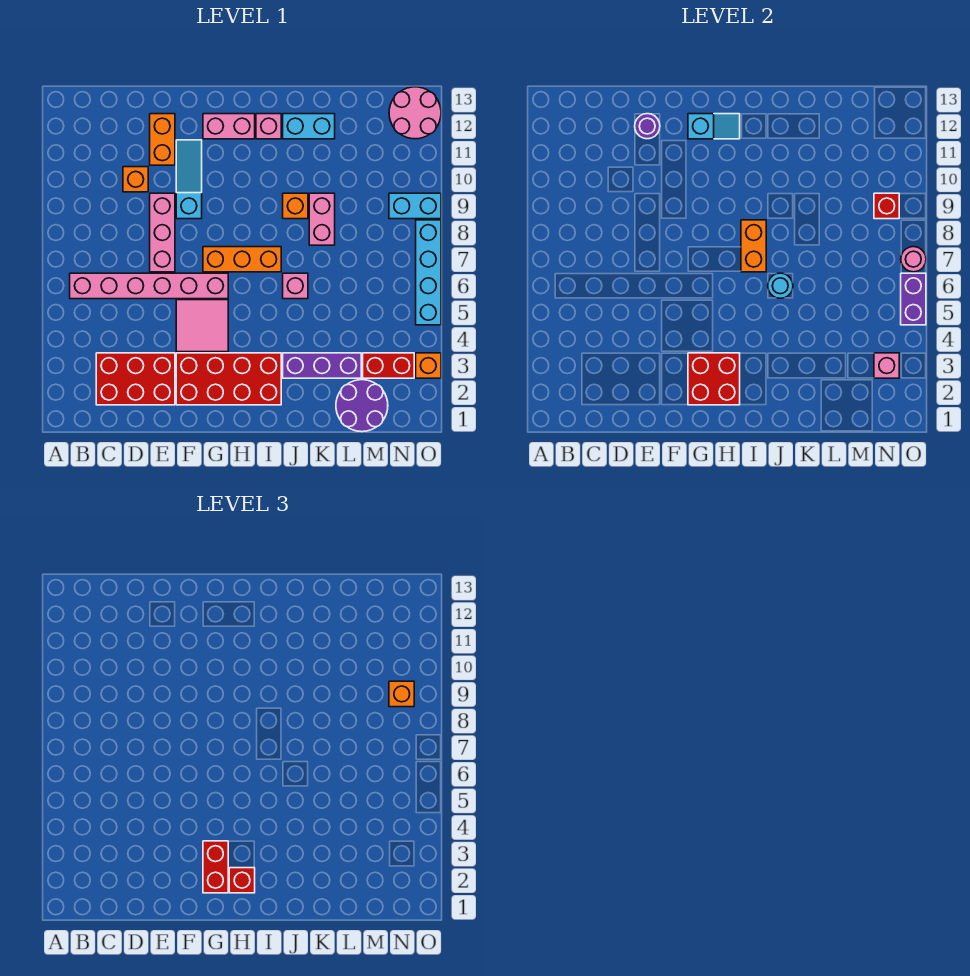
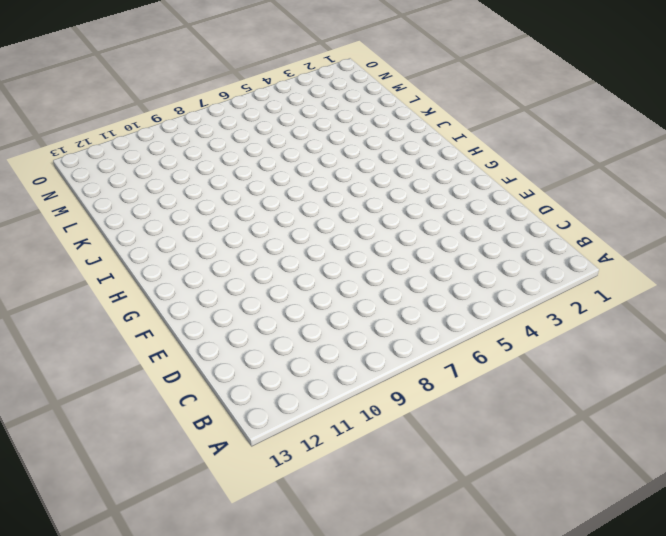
none -> pink brick B6:G6 level 1
none -> red brick C2:E3 level 1
none -> orange brick D10 level 1
none -> pink brick E7:E9 level 1

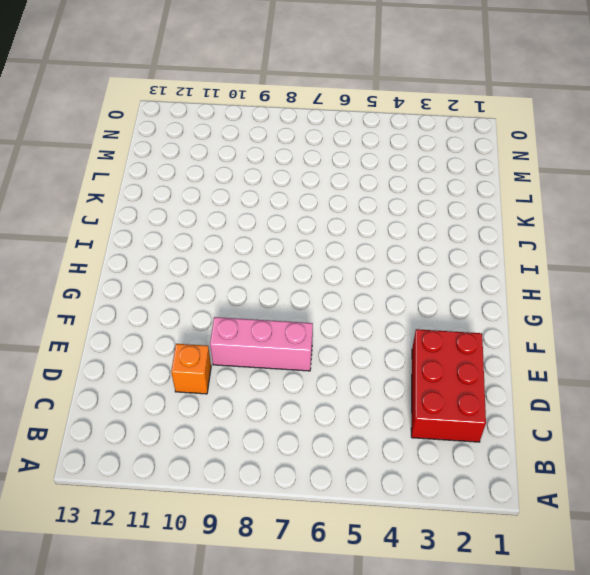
none -> pink brick B6:G6 level 1
none -> orange brick E11:E12 level 1
none -> red brick F2:I3 level 1
none -> pink tile F4:G5 level 1

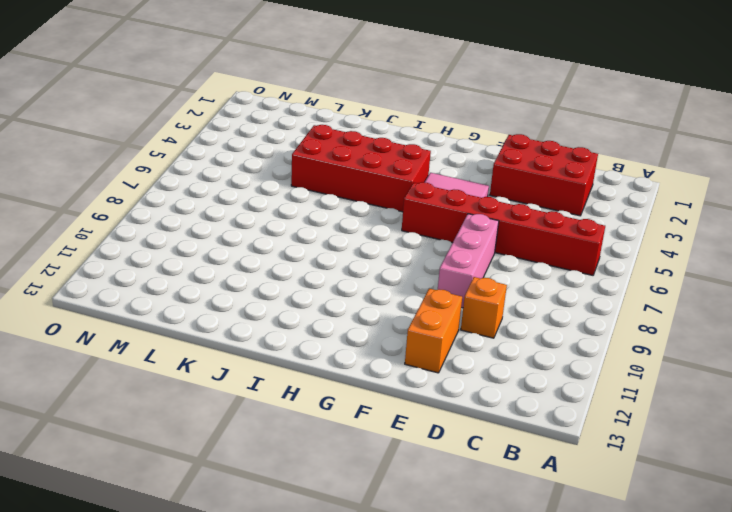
red brick B6:G6 level 1 -> pink brick B6:G6 level 1
red brick H4:K5 level 1 -> red brick F2:I3 level 1
none -> cyan slope F9:F11 level 1 top 9
none -> orange brick G7:I7 level 1
none -> pink brick G12:H12 level 1
none -> pink brick I12 level 1

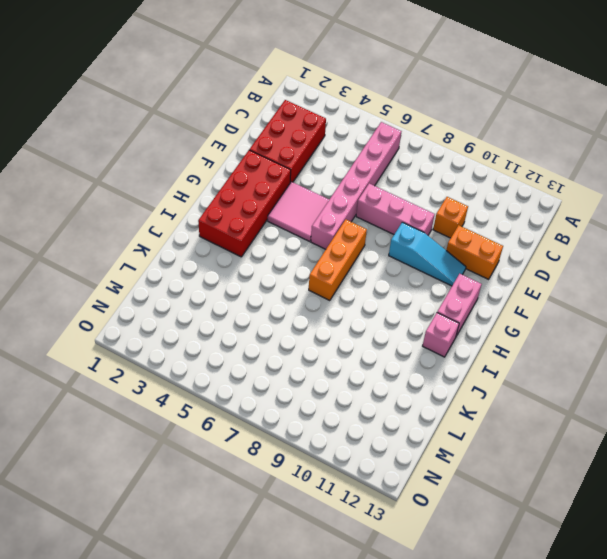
none -> purple brick J3:L3 level 1
none -> pink brick J6 level 1
none -> orange brick J9 level 1
none -> cyan brick J12:K12 level 1

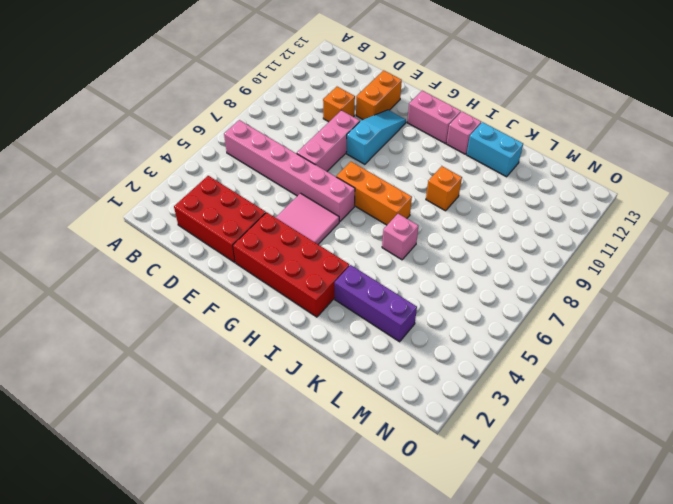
none -> pink brick K8:K9 level 1
none -> purple round brick L1:M2 level 1
none -> red brick M3:N3 level 1
none -> cyan brick N9:O9 level 1

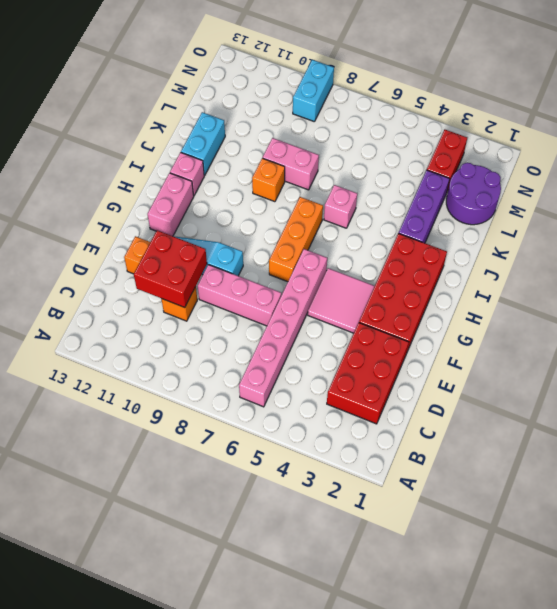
red brick D10:E11 level 2 -> red brick G2:H3 level 2
none -> pink round brick N12:O13 level 1
none -> orange brick O3 level 1
none -> cyan brick O5:O8 level 1
none -> purple round brick E12 level 2

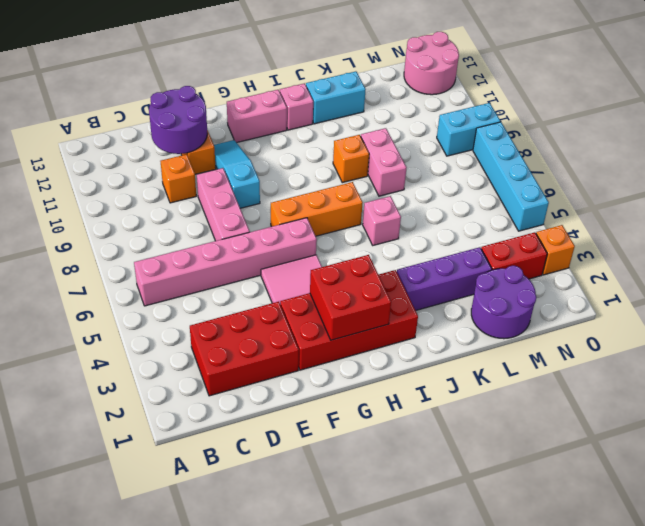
purple round brick D11:E12 level 2 -> purple round brick E12 level 2
none -> cyan slope G12:H12 level 2 top G
none -> orange brick I7:I8 level 2
none -> cyan round brick J6 level 2
none -> pink brick N3 level 2

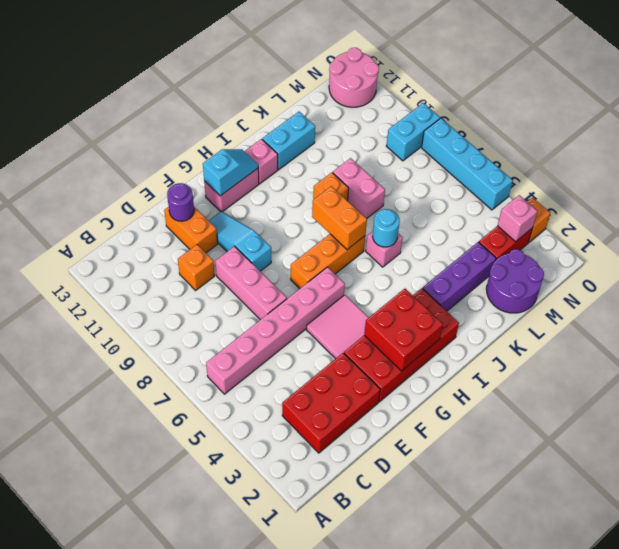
none -> red brick N9 level 2
none -> purple brick O5:O6 level 2
none -> pink round brick O7 level 2
none -> red brick G2:G3 level 3

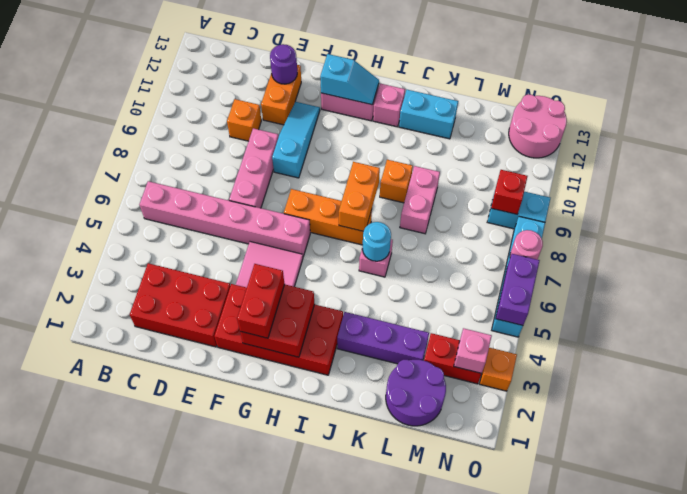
none -> red brick H2 level 3
none -> orange brick N9 level 3

